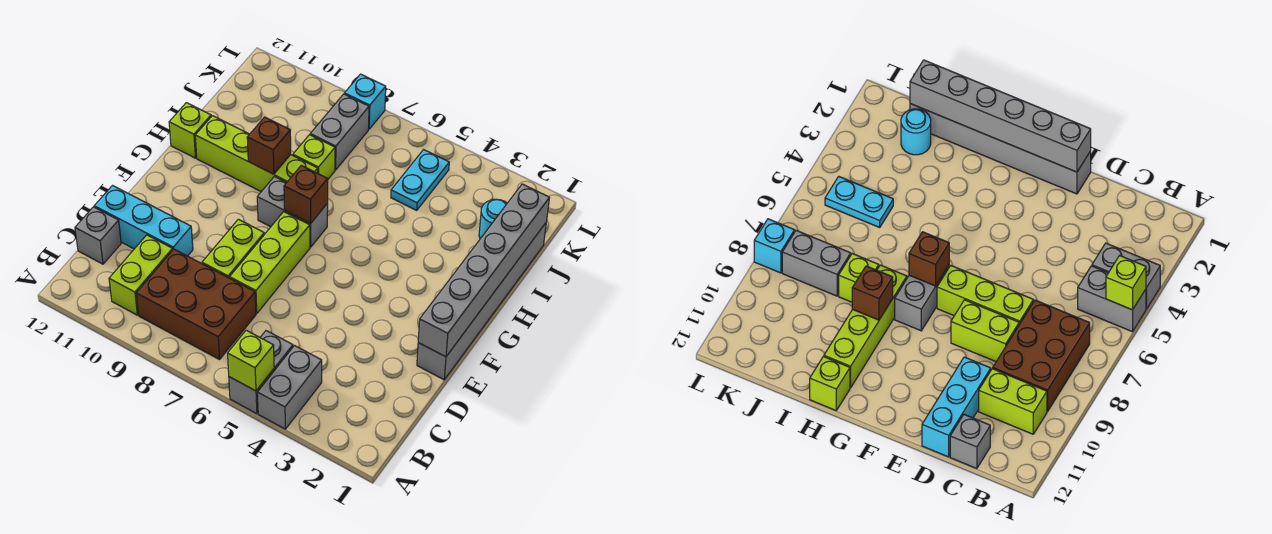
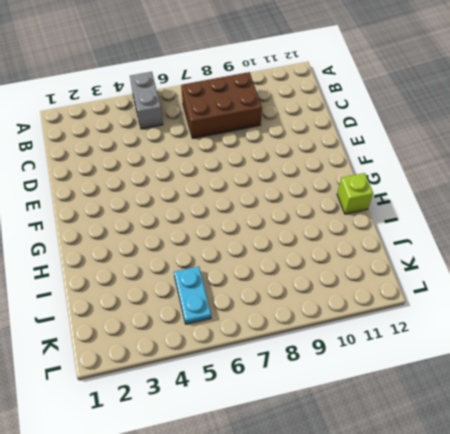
none -> grey brick A4:B4 level 1
none -> lime brick B10:C10 level 1
none -> grey brick C12 level 1

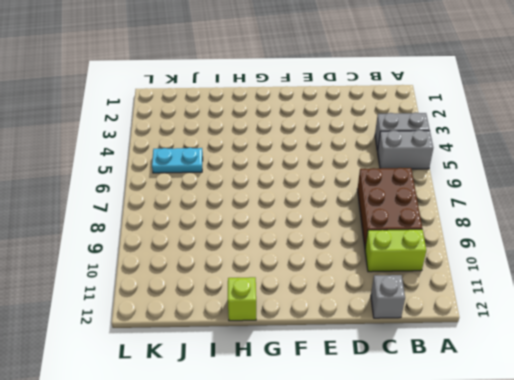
none -> lime brick D7:F7 level 1
none -> lime brick D8:E8 level 1
none -> cyan brick D10:D12 level 1

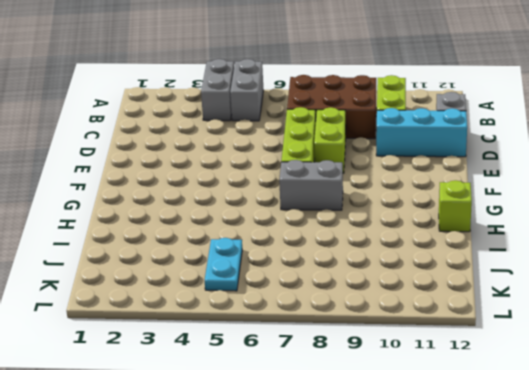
none -> grey brick E1:J1 level 1
none -> lime brick H8:H11 level 1
none -> lime brick I8 level 1

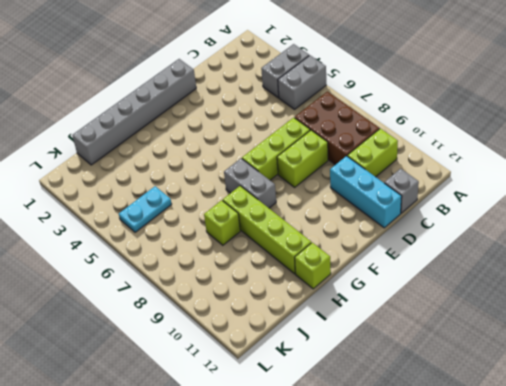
none -> cyan round brick J2 level 1
none -> grey brick J8:K8 level 1
none -> cyan brick L8 level 1

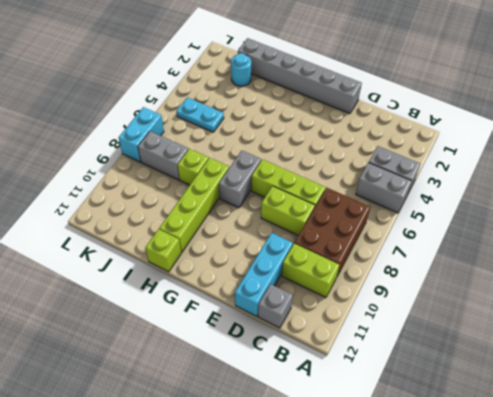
cyan brick L7:L8 level 1 -> cyan brick L8 level 1
none -> lime brick A5 level 2
none -> grey brick E1:J1 level 2
none -> brown brick G7 level 2

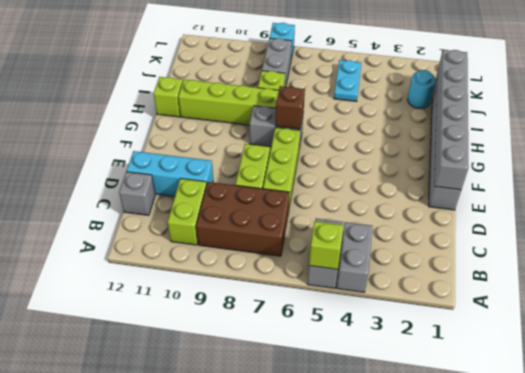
none -> brown brick H9 level 2

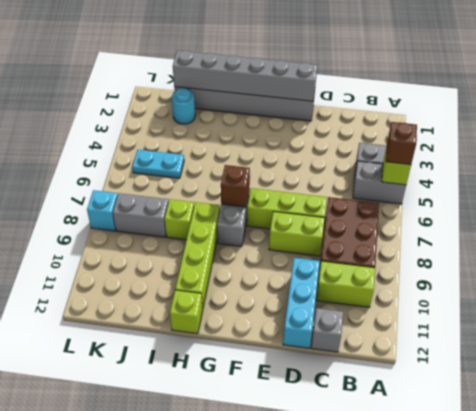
brown brick A5 level 3 -> brown brick H9 level 2

